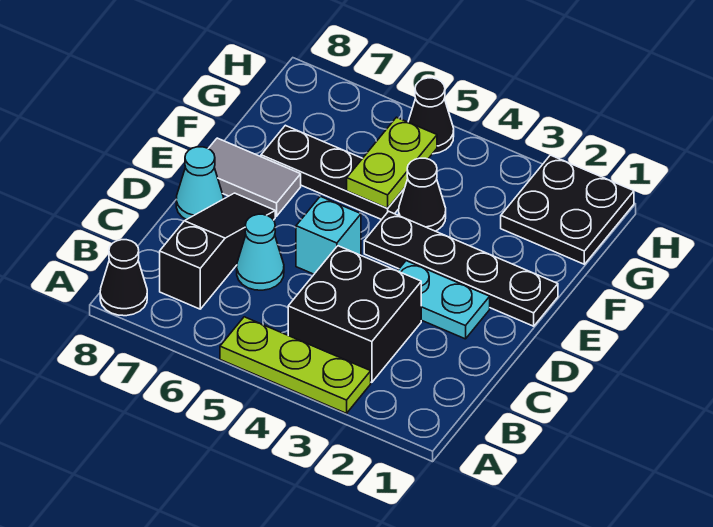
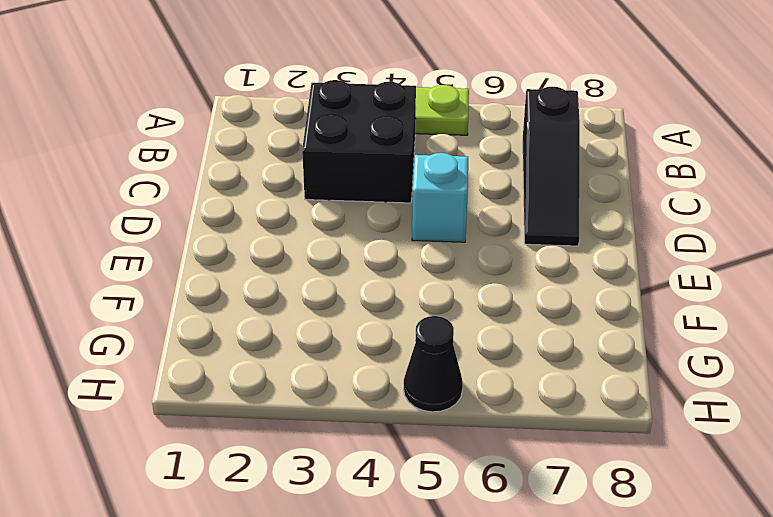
none -> black cone A8 level 1
none -> cyan cone C6 level 1
none -> cyan plate D2:D3 level 1

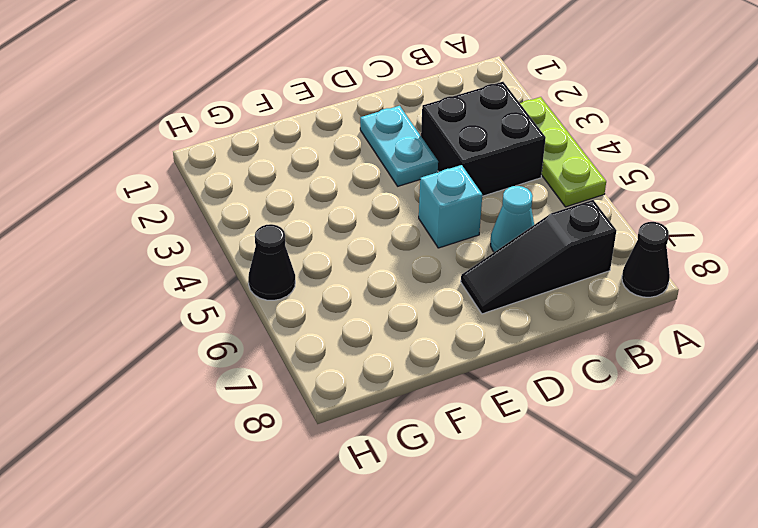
none -> cyan cone D8 level 1
none -> black plate E1:E4 level 1
none -> grey tile E7:E8 level 1

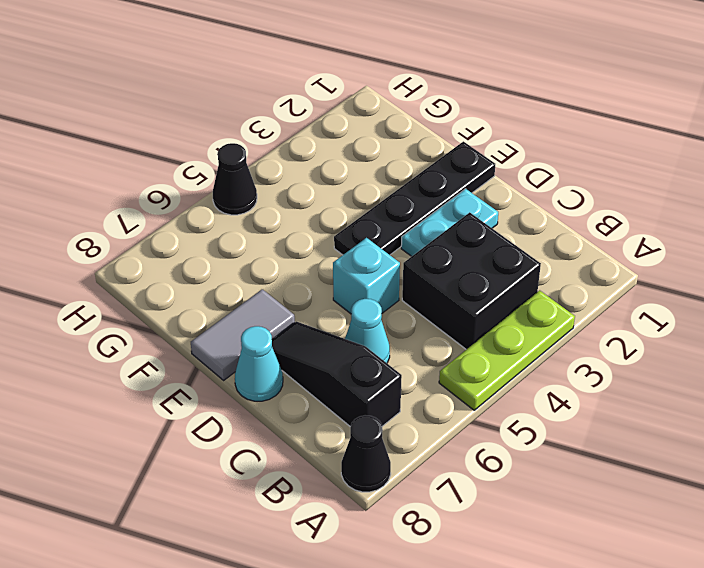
none -> black cone F4 level 1
none -> black plate F5:F7 level 1
none -> black plate G1:H2 level 1

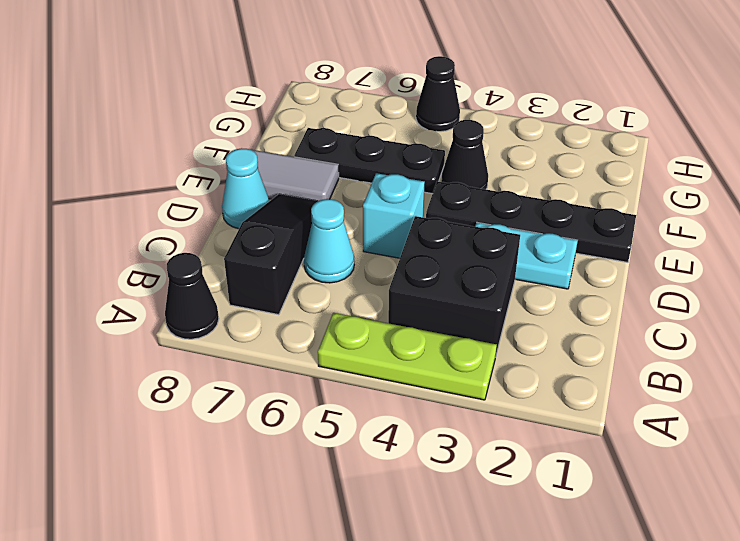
none -> black plate G1:H2 level 1
none -> lime plate F5:G5 level 2

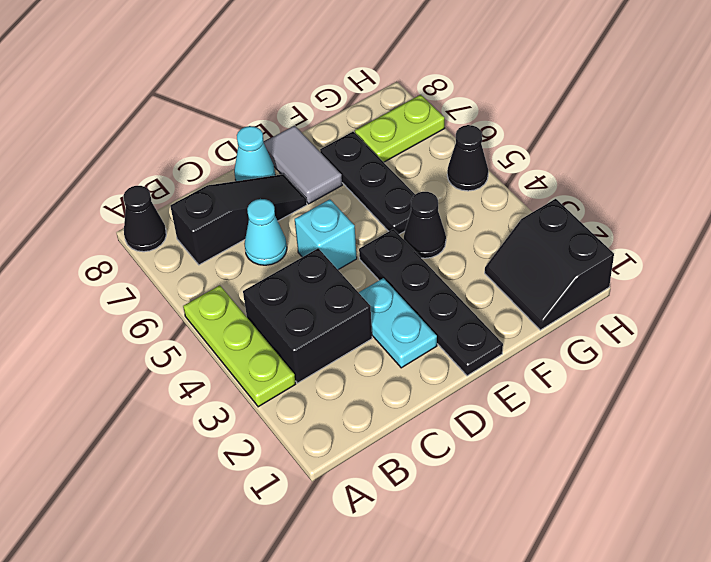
black slope G1:H2 level 1 top H -> black plate G1:H2 level 1
lime plate G7:H7 level 1 -> lime plate F5:G5 level 2

